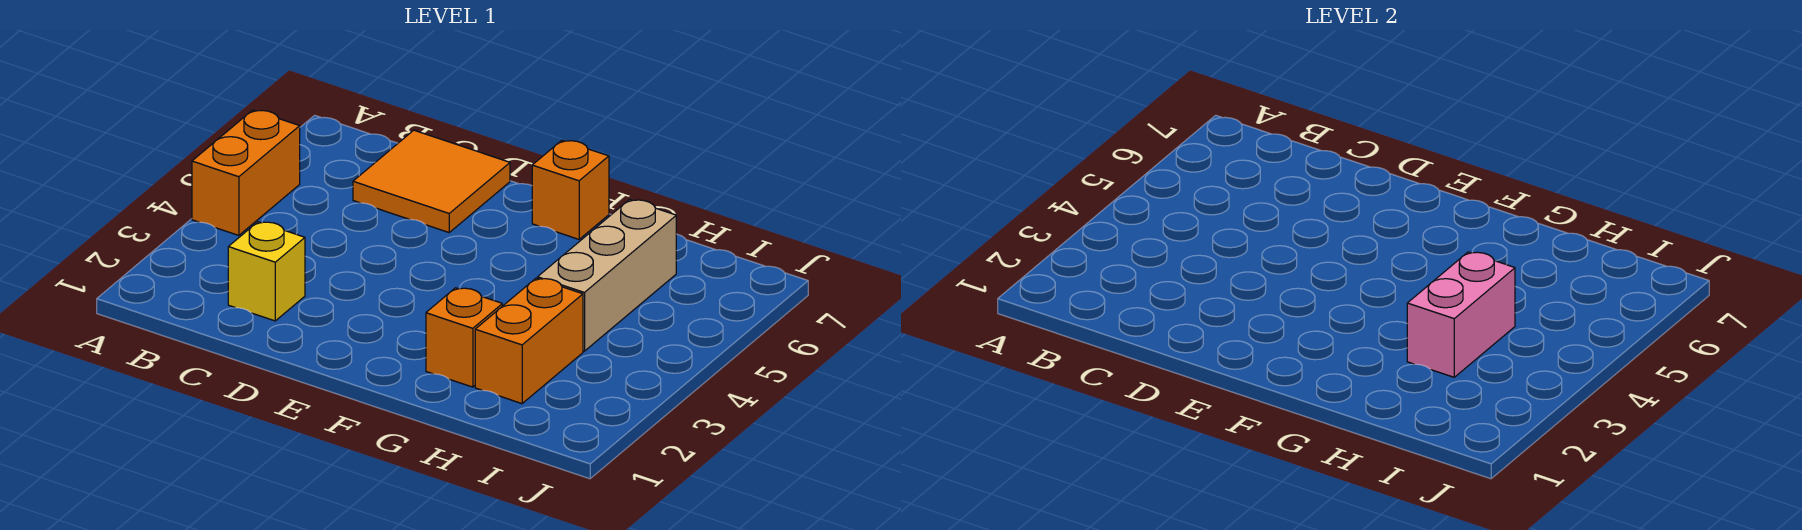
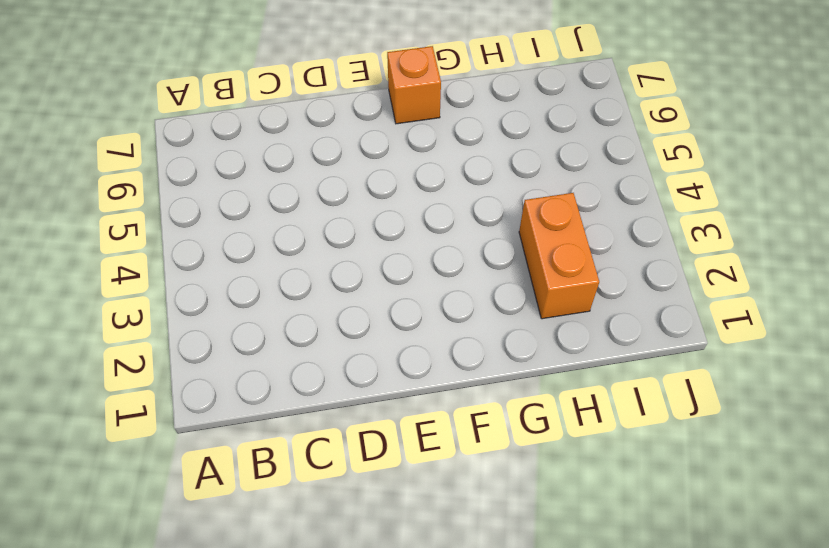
none -> orange brick A4:A5 level 1
none -> yellow brick C2 level 1

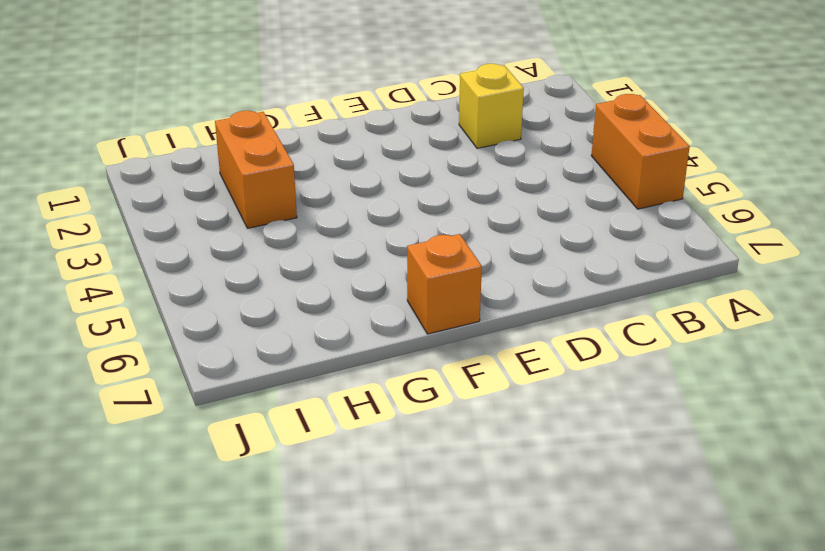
none -> orange tile C6:D7 level 1
none -> orange brick G2 level 1

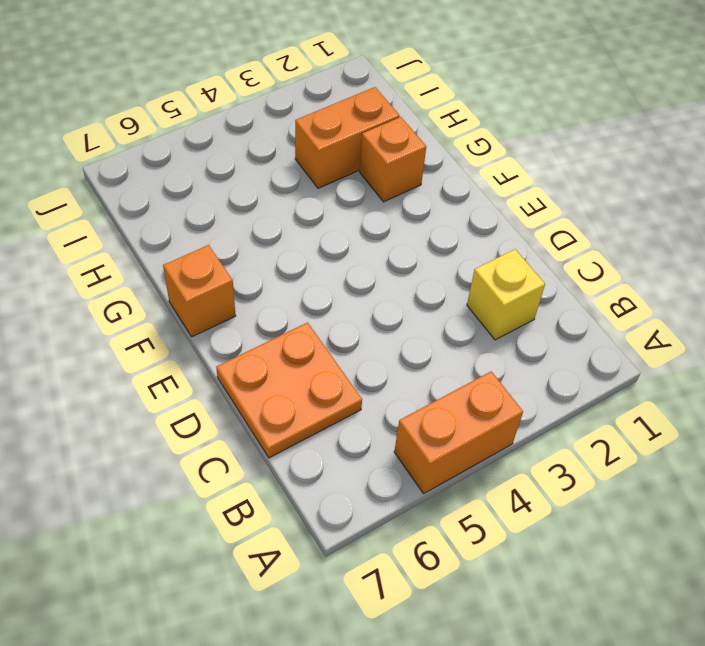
orange plate C6:D7 level 1 -> orange tile C6:D7 level 1
none -> tan brick H4:H6 level 1
none -> pink brick H3:H4 level 2

